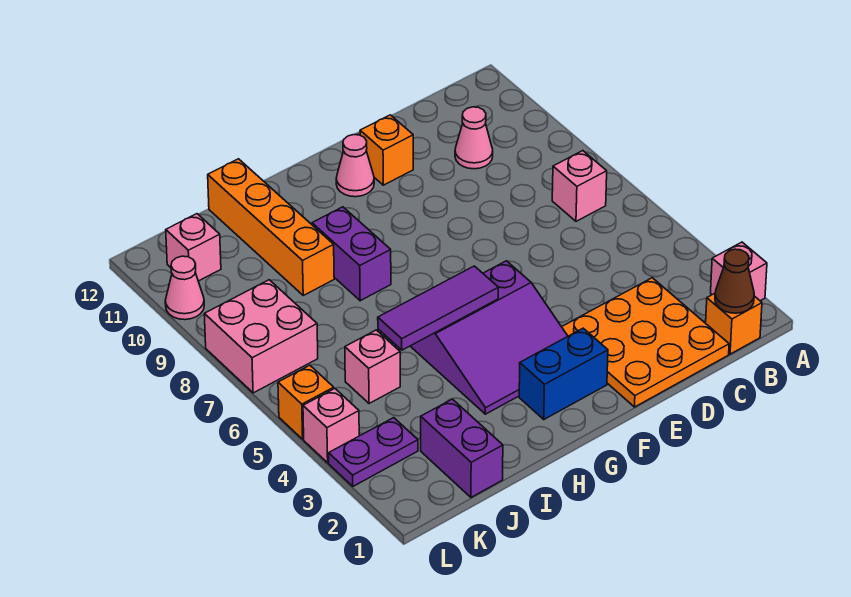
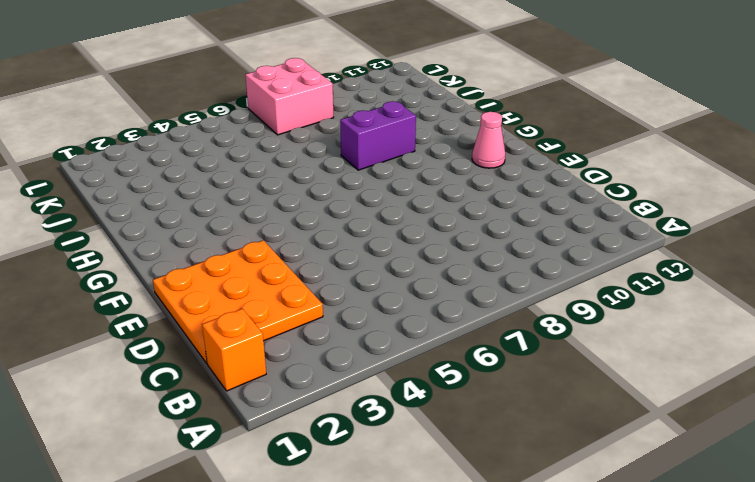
none -> pink brick A2 level 1
none -> pink brick B7 level 1
none -> pink cone C10 level 1

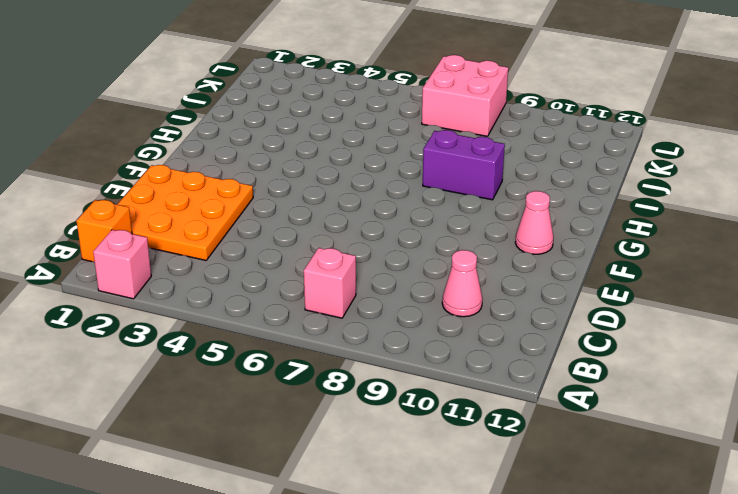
none -> orange brick E11 level 1
none -> blue brick F2:G2 level 1
none -> purple slope F3:H5 level 1 top 5

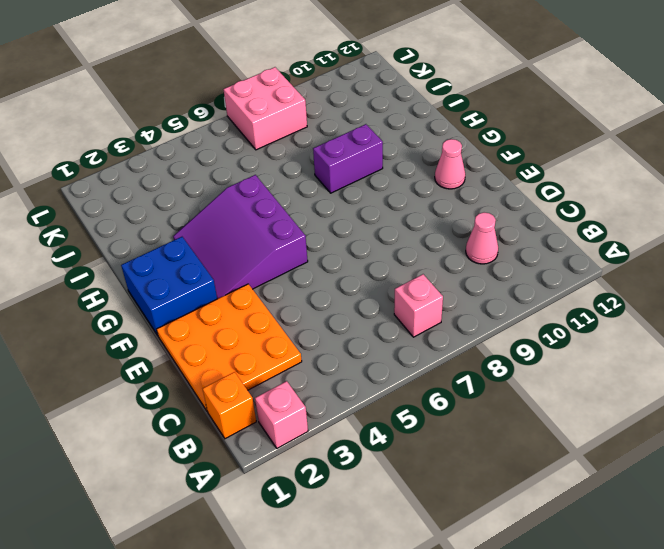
blue brick F1:G2 level 1 -> blue brick F2:G2 level 1
none -> orange brick E11 level 1
none -> orange brick I9:I12 level 1
none -> purple brick J1:J2 level 1

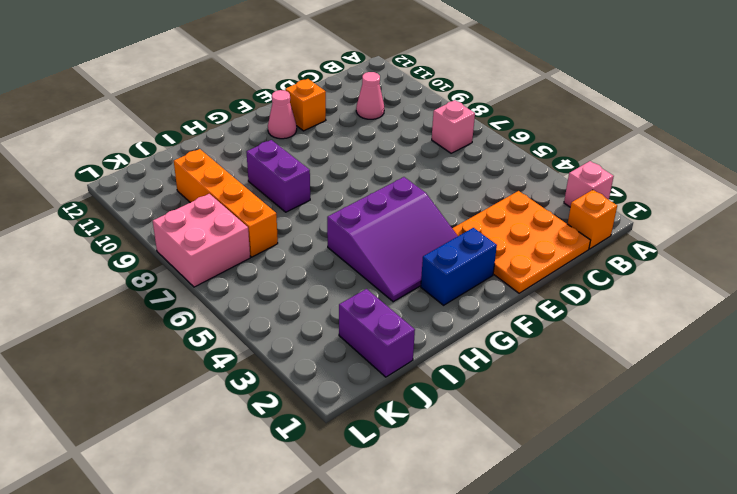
orange brick J7:J10 level 1 -> orange brick I9:I12 level 1
none -> pink brick J5 level 1
none -> purple plate K3:L3 level 1
none -> pink brick K11 level 1

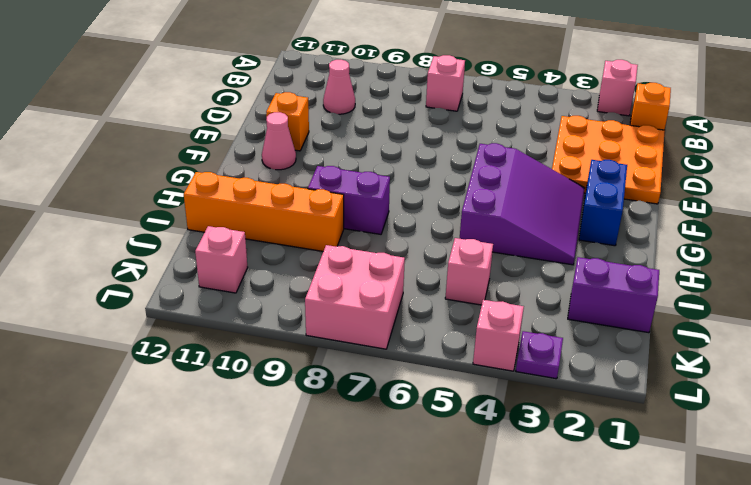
purple plate L3 level 1 -> purple plate K3:L3 level 1
none -> orange brick L5 level 1
none -> pink cone L10 level 1
none -> brown cone B1 level 2

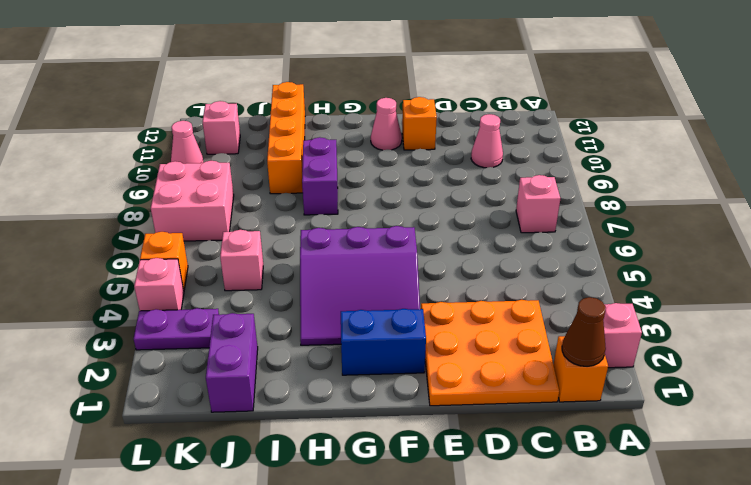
none -> purple tile G5:I5 level 2

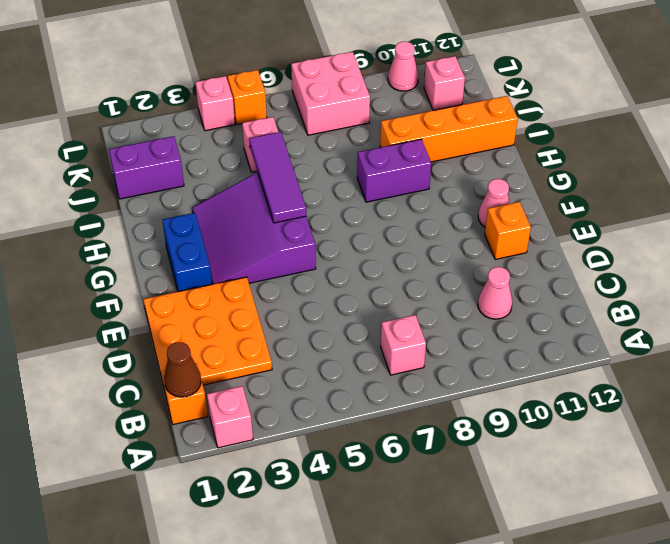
none -> purple plate K3:L3 level 1

